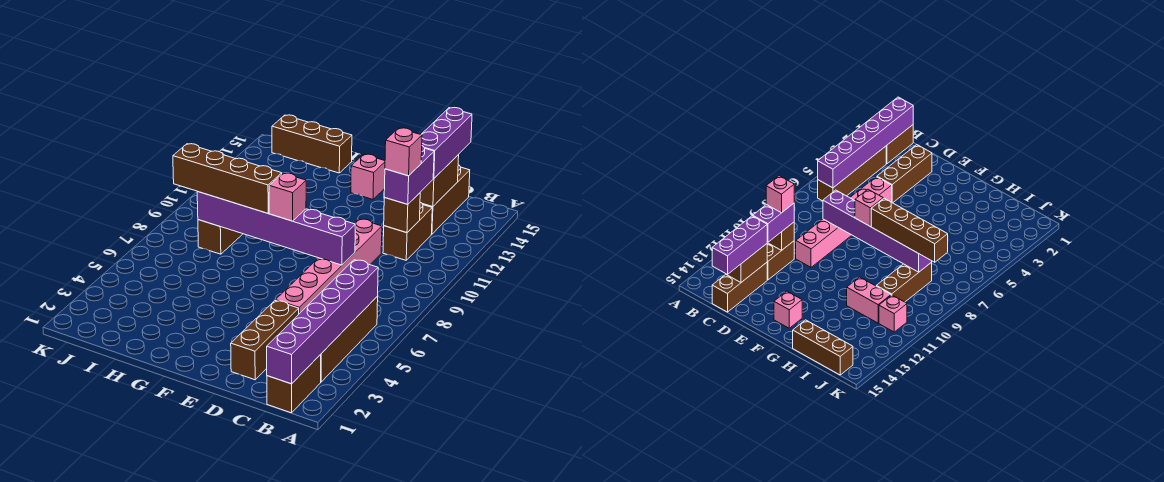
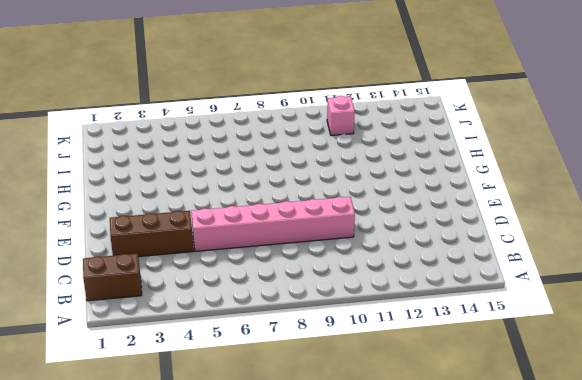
none -> brown brick B3:B6 level 1
none -> brown brick C11:C12 level 1
none -> brown brick C13:C15 level 1

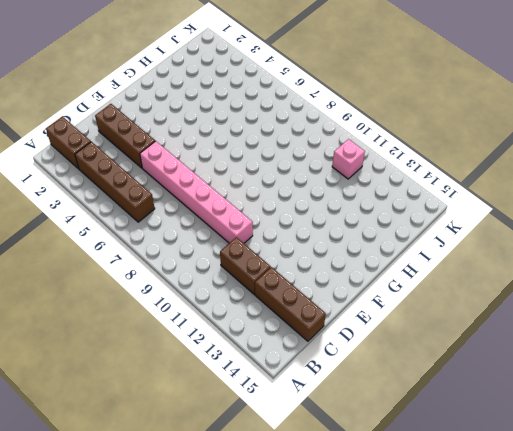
none -> pink brick F14 level 1
none -> pink brick H11:I11 level 1
none -> brown brick H15:J15 level 1

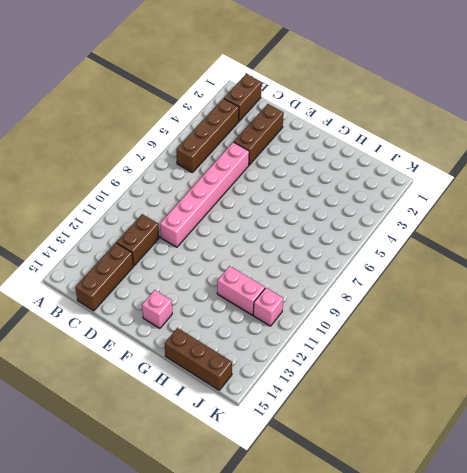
none -> brown brick I8:I10 level 1
none -> purple brick B1:B6 level 2
none -> brown brick C11 level 2

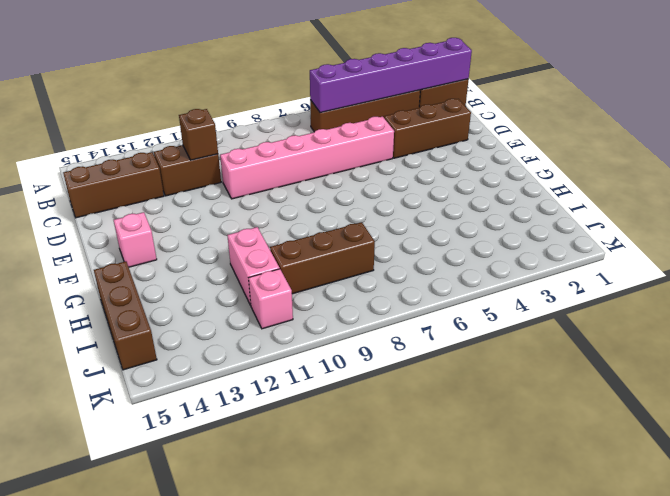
none -> brown brick C13:C14 level 2
none -> purple brick D8:I8 level 2
none -> purple brick C11:C12 level 3

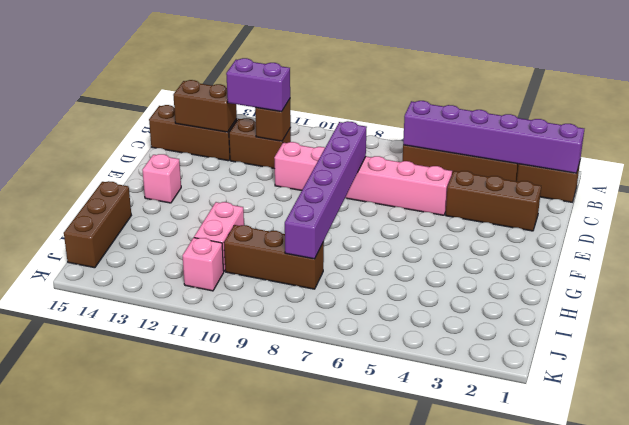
none -> purple brick C13:C15 level 3
none -> pink brick F8 level 3
none -> brown brick G8:J8 level 3

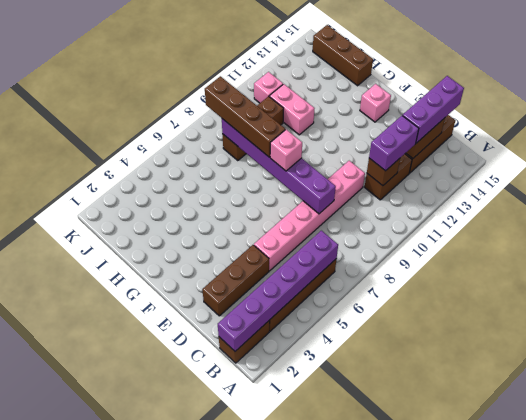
none -> pink brick C11 level 4

